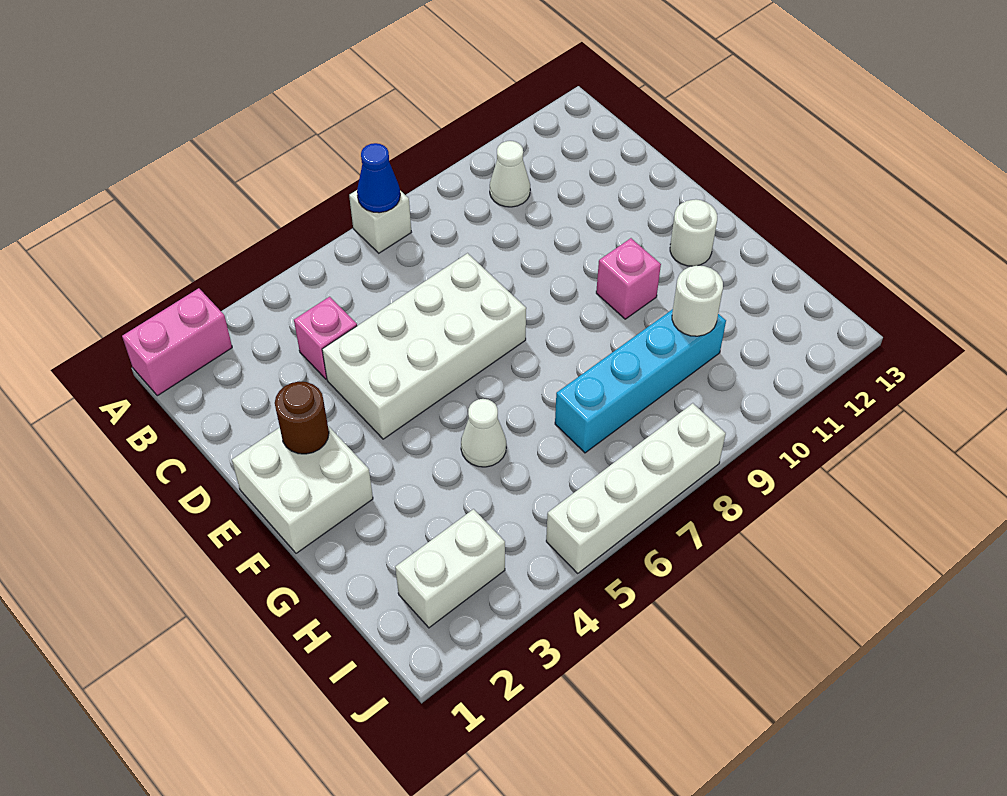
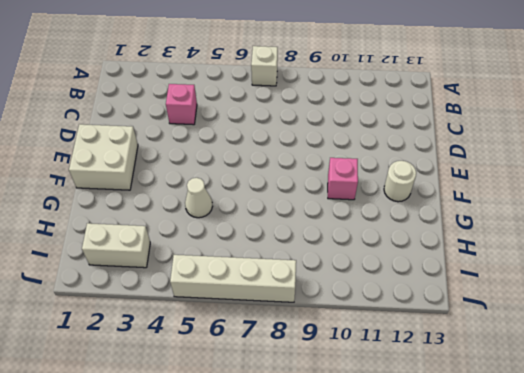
none -> pink brick A1:A2 level 1
none -> white cone B10 level 1
none -> white brick D4:E7 level 1

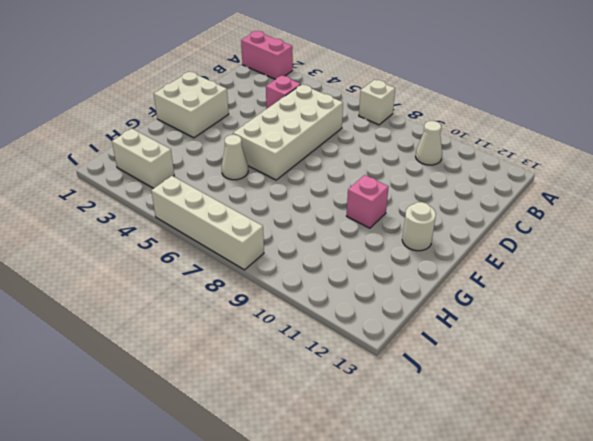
white brick C5:F6 level 1 -> white brick D4:E7 level 1
none -> cyan brick H7:H10 level 1
none -> blue cone A7 level 2
none -> brown round brick E2 level 2

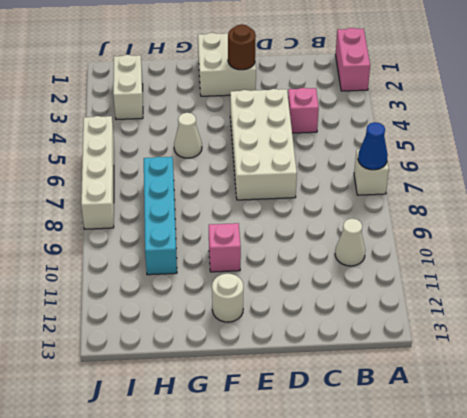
none -> white round brick H10 level 2

